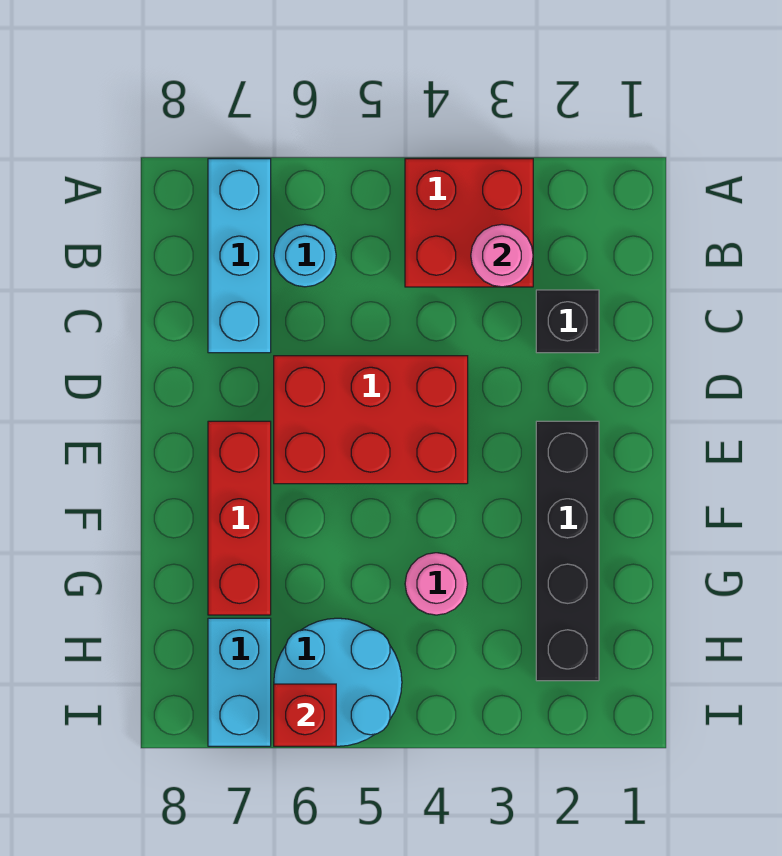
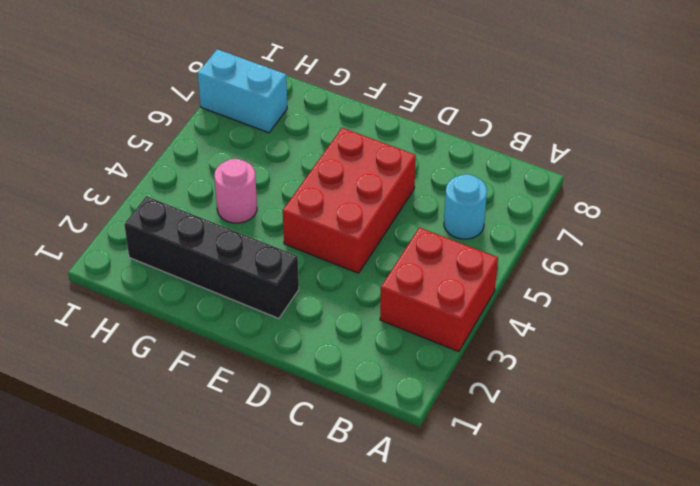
none -> cyan brick A7:C7 level 1
none -> black brick C2 level 1
none -> red brick E7:G7 level 1

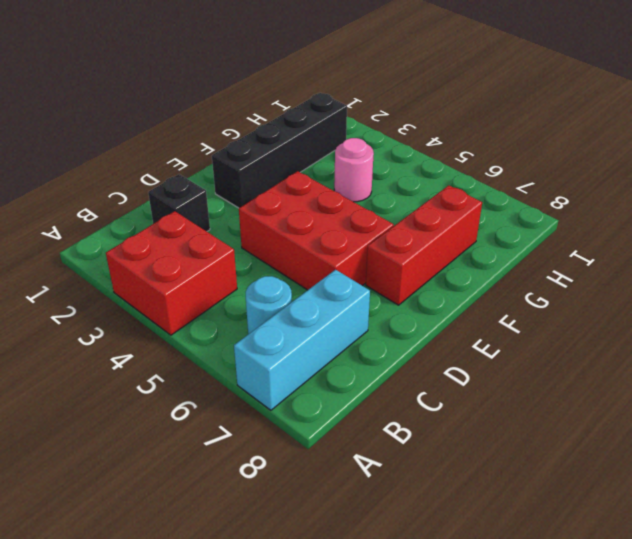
none -> cyan round brick H5:I6 level 1
none -> cyan brick H7:I7 level 1
none -> pink round brick B3 level 2

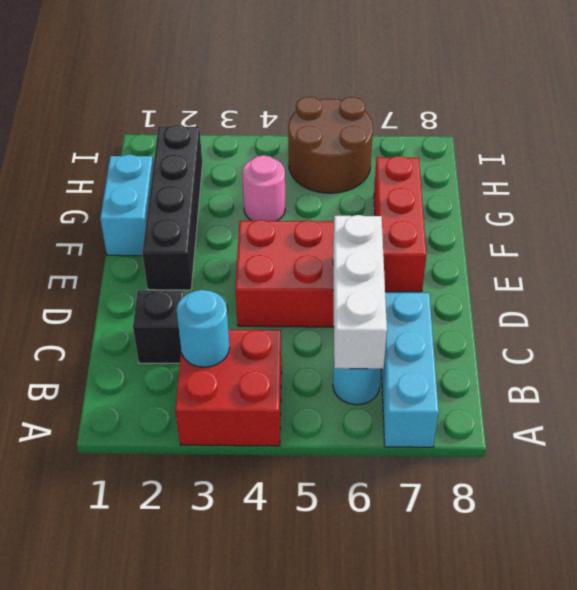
cyan round brick B3 level 2 -> pink round brick B3 level 2
white brick B6:D6 level 2 -> none
cyan brick F1:G1 level 1 -> cyan brick H7:I7 level 1
brown round brick H5:I6 level 1 -> cyan round brick H5:I6 level 1
none -> red brick I6 level 2

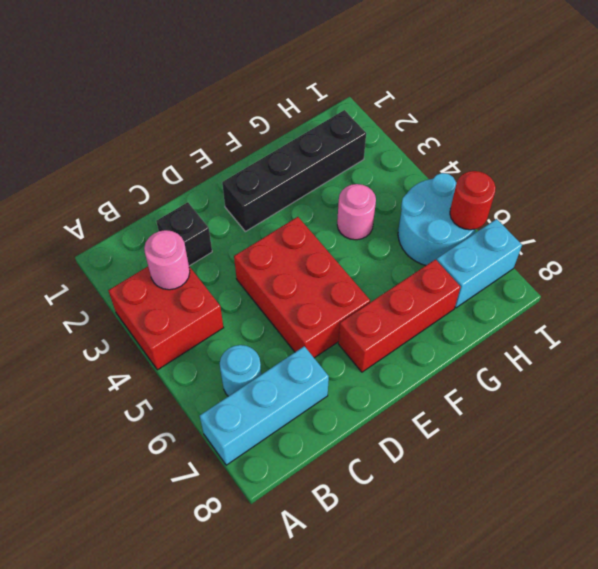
red round brick I6 level 2 -> red brick I6 level 2

